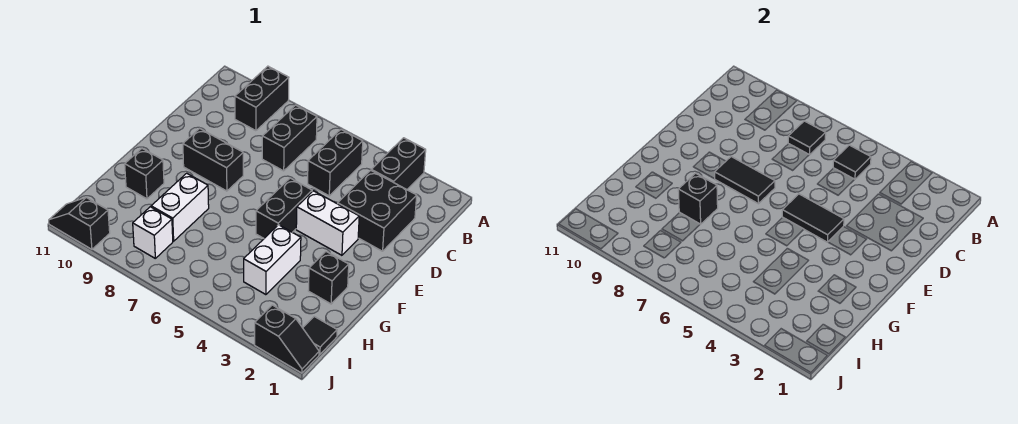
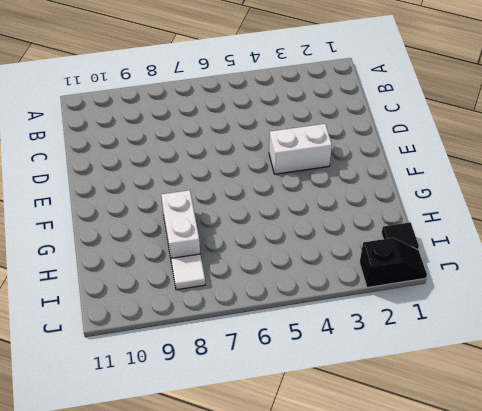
white tile I8 level 1 -> white brick I8 level 1
none -> black brick A3:B3 level 1
none -> black brick A9:B9 level 1
none -> black brick B5:C5 level 1

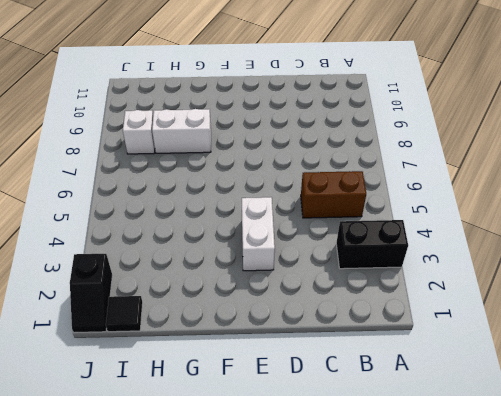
brown brick B5:C5 level 1 -> black brick B5:C5 level 1
none -> black brick A9:B9 level 1
none -> black brick B7:C7 level 1
none -> black brick C2:D3 level 1

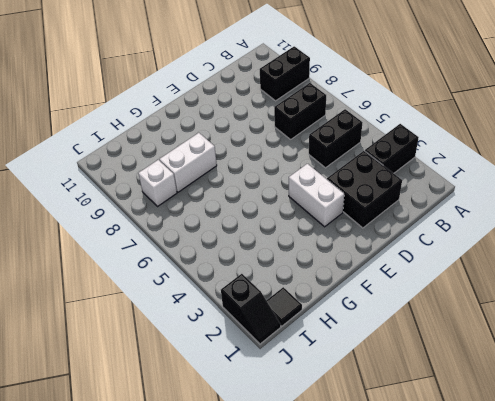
none -> black brick E5:F5 level 1
none -> black brick E8:E9 level 1
none -> black brick G2 level 1

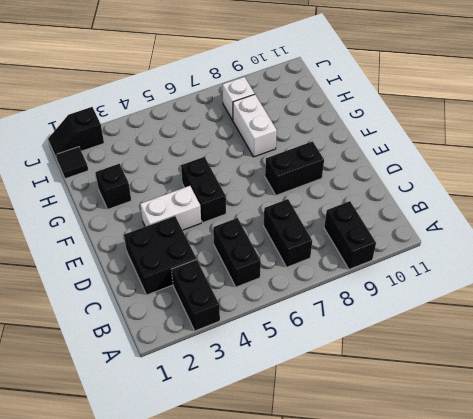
none -> white brick G4:H4 level 1
none -> black brick G10 level 1
none -> black slope J10:J11 level 1 top 10

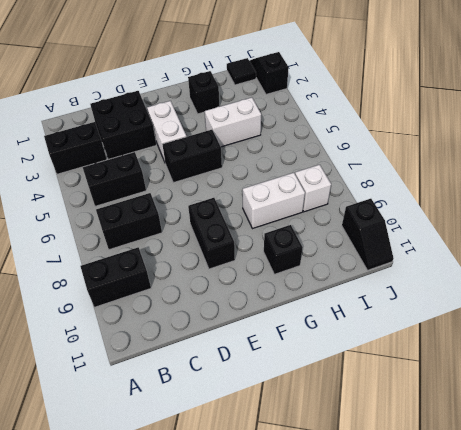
none -> black tile B5 level 2
none -> black tile B7 level 2
none -> black tile E4:E5 level 2

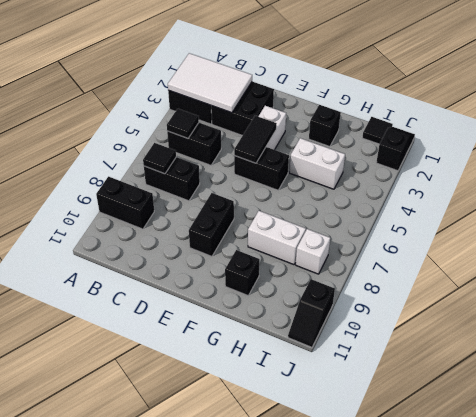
white tile A2:C3 level 2 -> none
none -> black tile E7:E8 level 2
none -> black brick G8 level 2

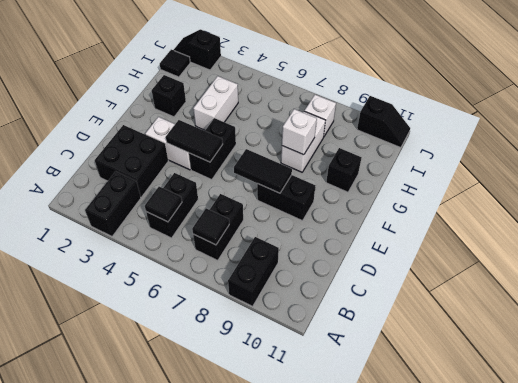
white brick G8 level 2 -> black brick G8 level 2

